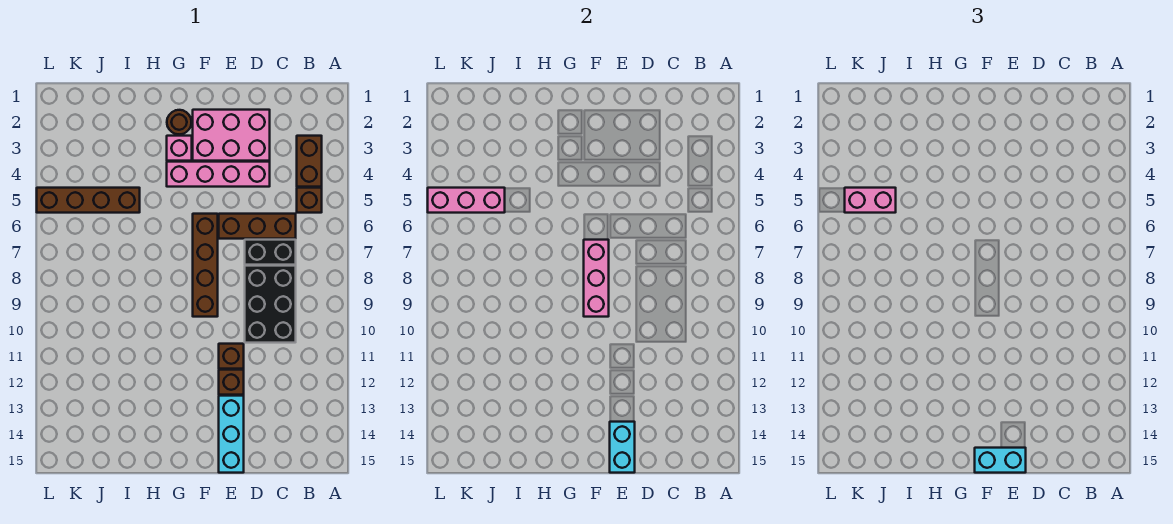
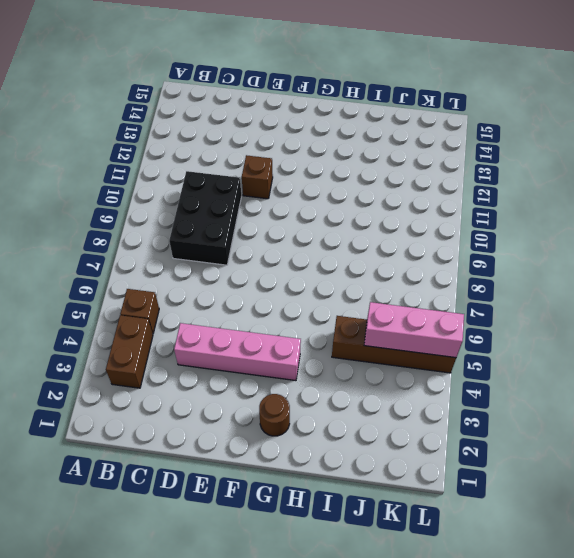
none -> brown brick C6:E6 level 1
none -> black brick C7:D7 level 1
none -> pink brick D2:F3 level 1

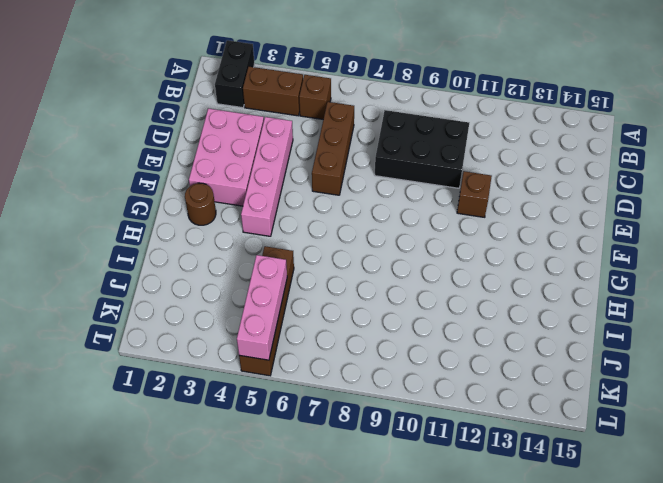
black brick A2:B2 level 1 -> black brick C7:D7 level 1
none -> brown brick E12 level 1
none -> cyan brick E13:E15 level 1
none -> brown brick F6:F9 level 1

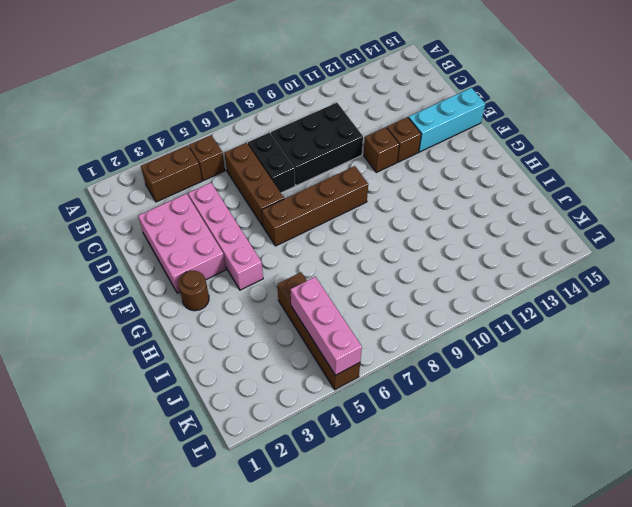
none -> pink brick G3 level 1
none -> cyan brick E14:E15 level 2
none -> pink brick F7:F9 level 2

